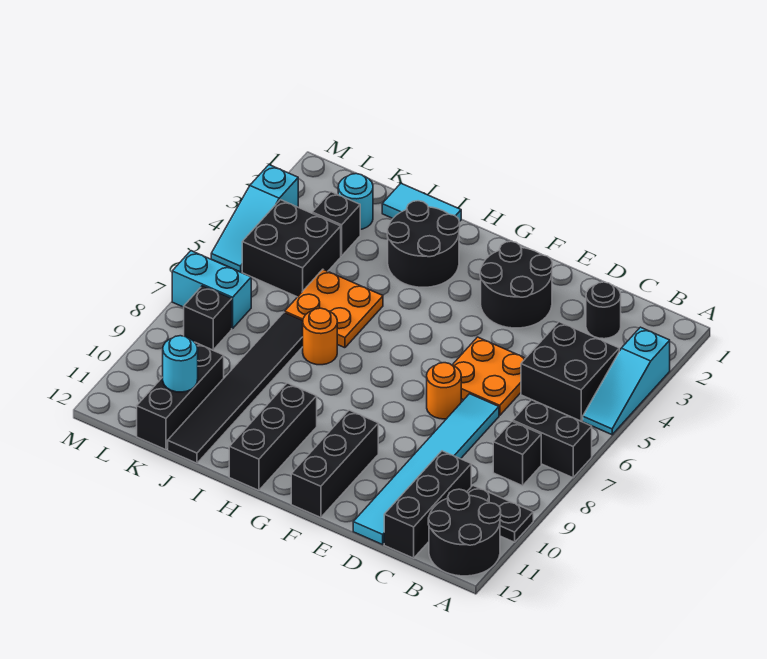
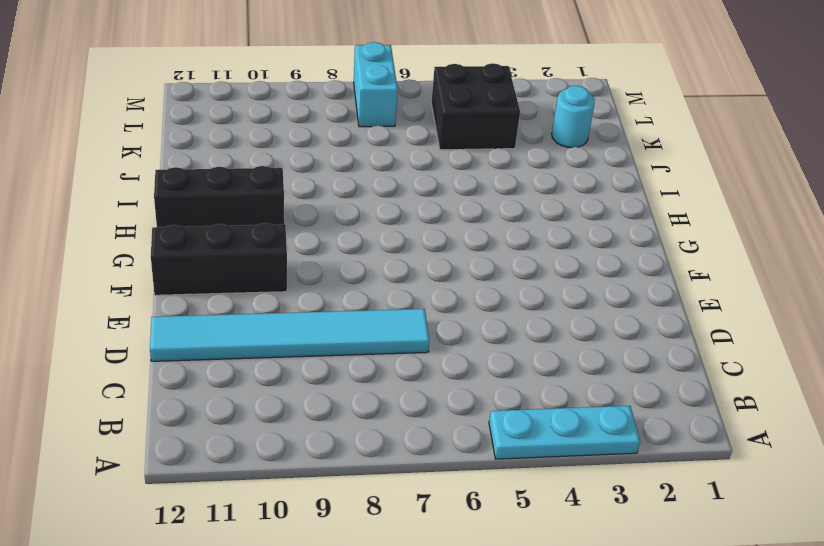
cyan plate A3:A5 level 1 -> cyan slope A3:A5 level 1 top 3
none -> black brick A7:B7 level 1
none -> black plate A10:B10 level 1
none -> black round brick A11:B12 level 1

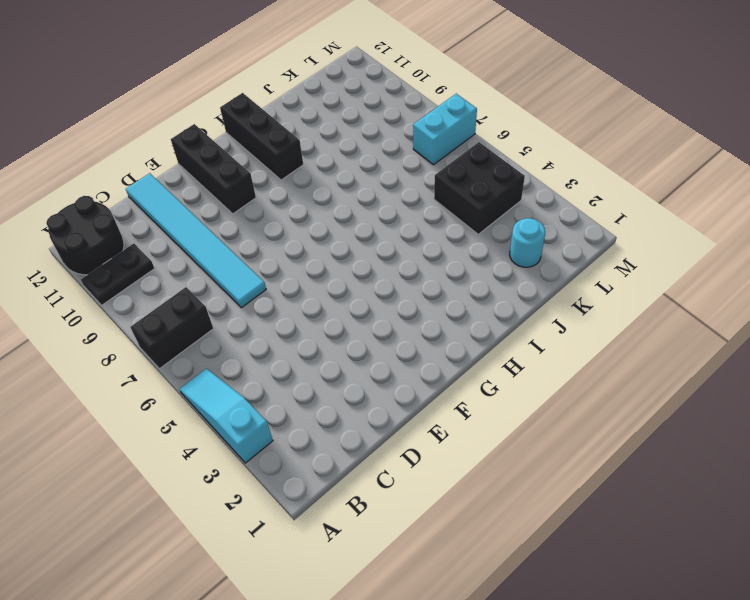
none -> black brick B4:C5 level 1
none -> black brick B8 level 1
none -> black round brick C2 level 1

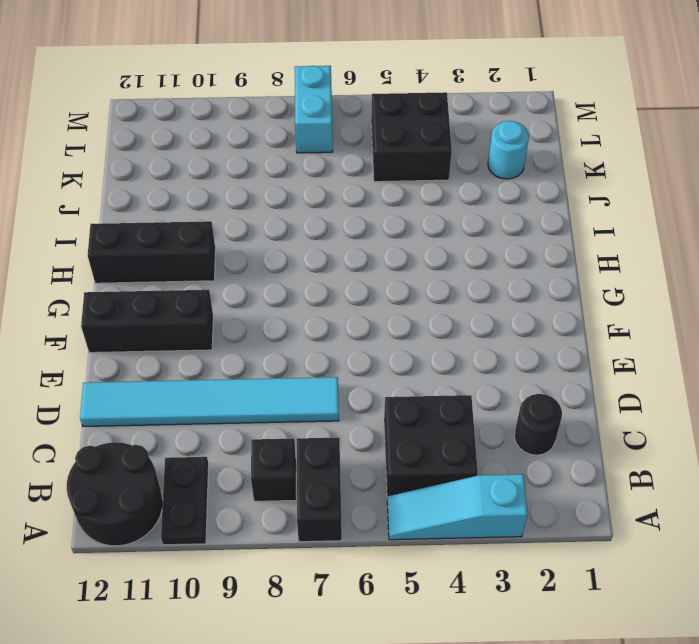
none -> black brick C10:C12 level 1
none -> orange plate D5:E6 level 1
none -> black round brick E2:F3 level 1

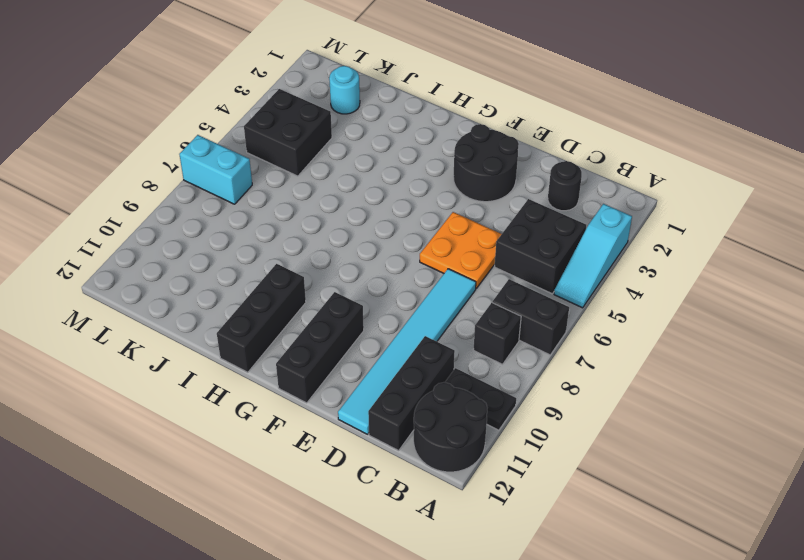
none -> orange round brick E7 level 1
none -> black round brick H2:I3 level 1
none -> cyan tile I1:J1 level 1

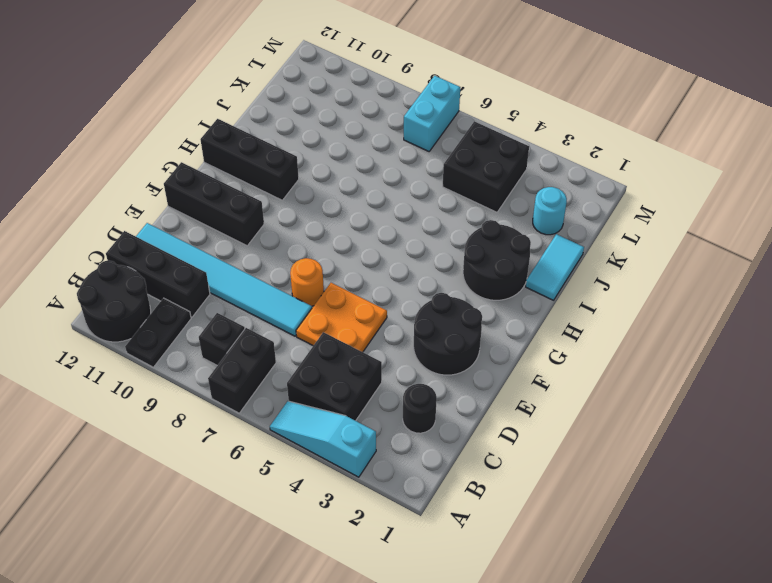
none -> orange plate I5:J6 level 1
none -> orange round brick I7 level 1
none -> black tile J7:J12 level 1

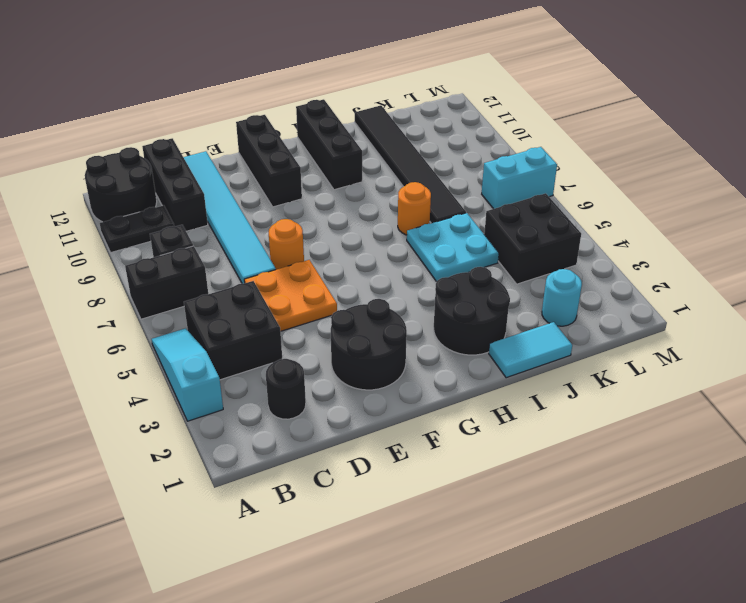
cyan plate I5:J6 level 1 -> orange plate I5:J6 level 1
none -> black brick K3 level 1
none -> black brick K10:K12 level 1
none -> black brick L8 level 1

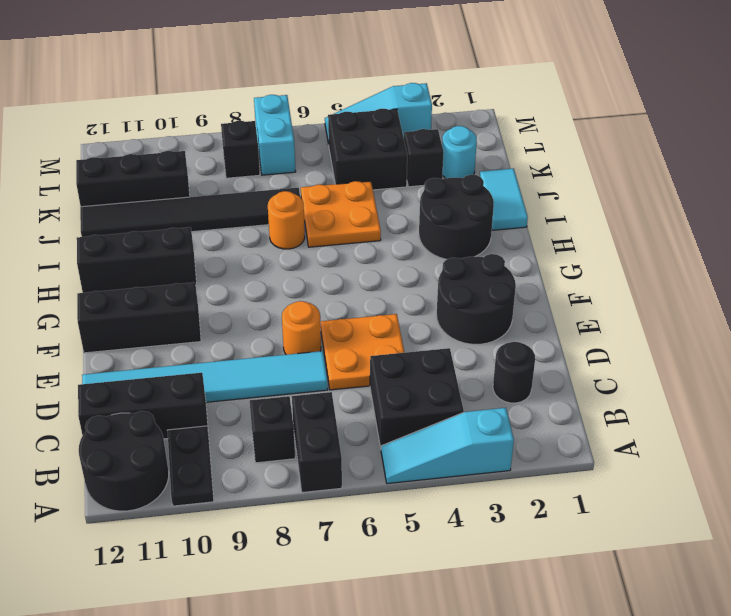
none -> cyan round brick K11 level 2

